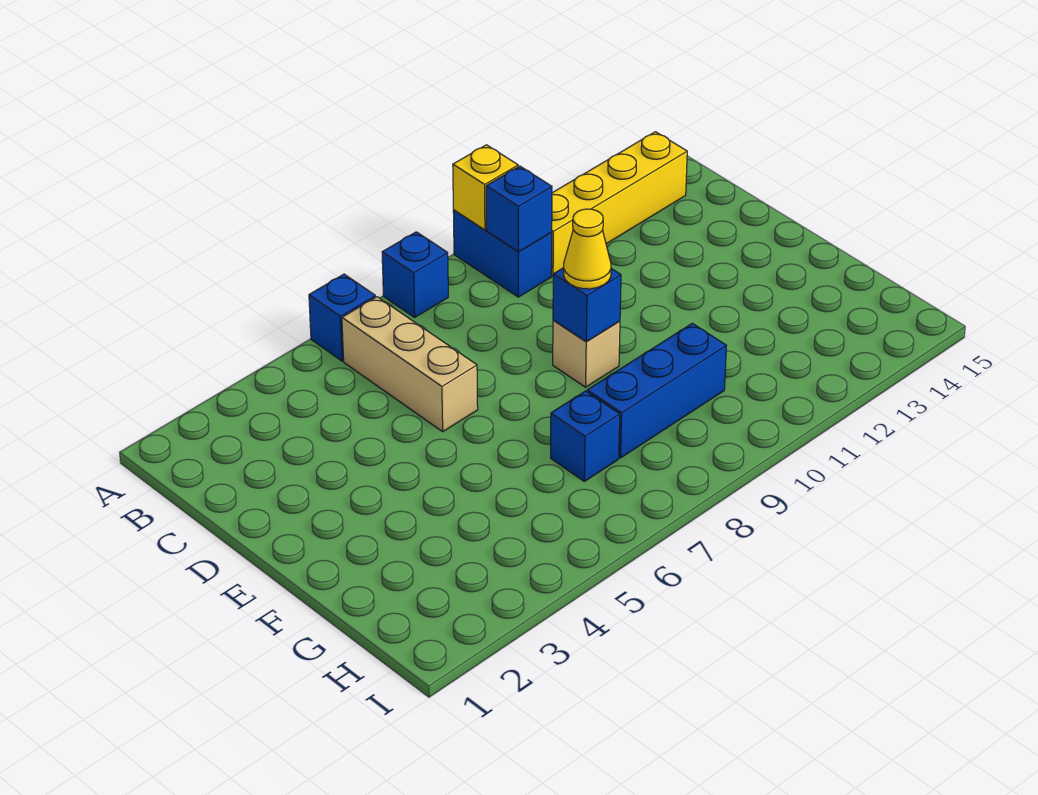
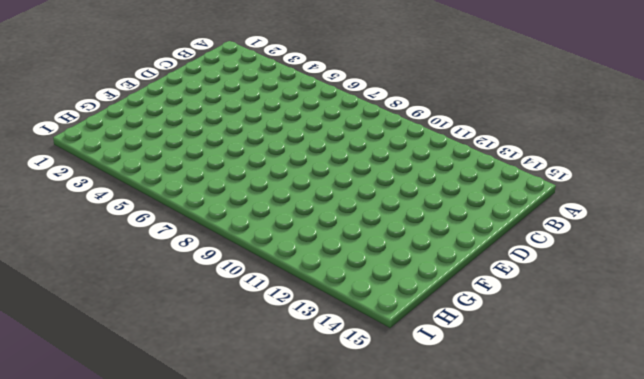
none -> blue brick A6 level 1
none -> blue brick A8 level 1
none -> blue brick A10:B10 level 1

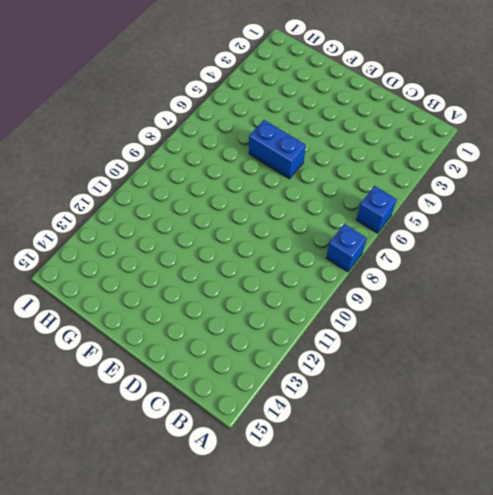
blue brick E6:F6 level 1 -> blue brick A10:B10 level 1
none -> tan brick B6:D6 level 1
none -> yellow brick B11:B14 level 1
none -> tan brick E9 level 1

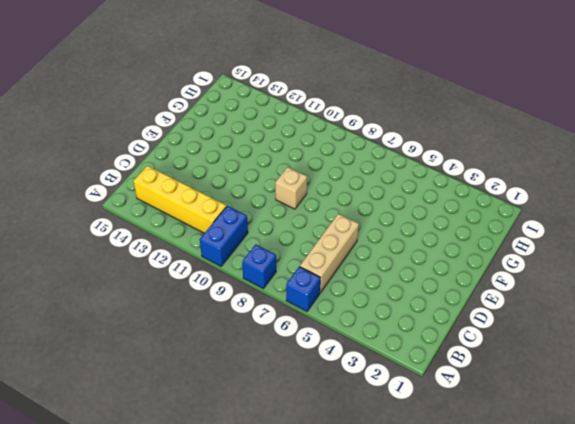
none -> blue brick G7 level 1
none -> blue brick G8:G10 level 1
none -> yellow brick A10 level 2

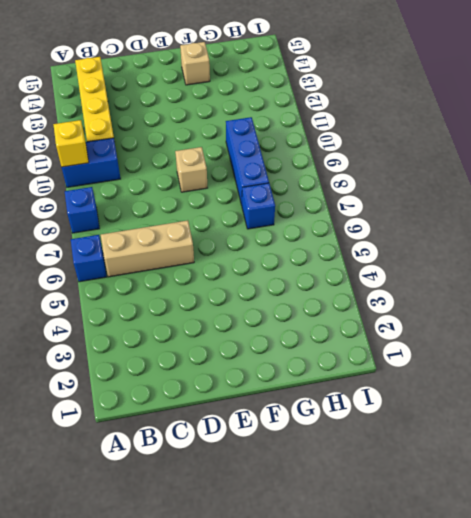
tan brick F14 level 1 -> none
none -> blue brick B10 level 2
none -> blue brick E9 level 2
none -> yellow cone E9 level 3

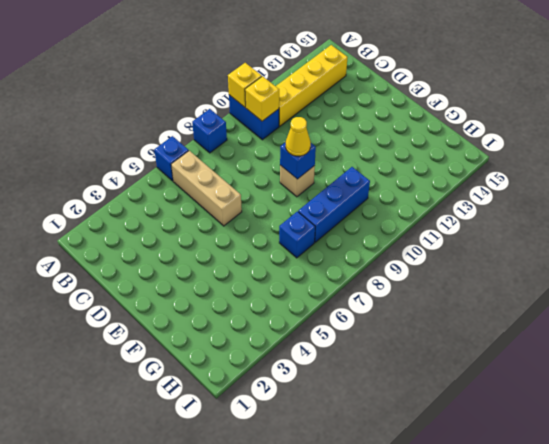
yellow brick B10 level 2 -> blue brick B10 level 2

